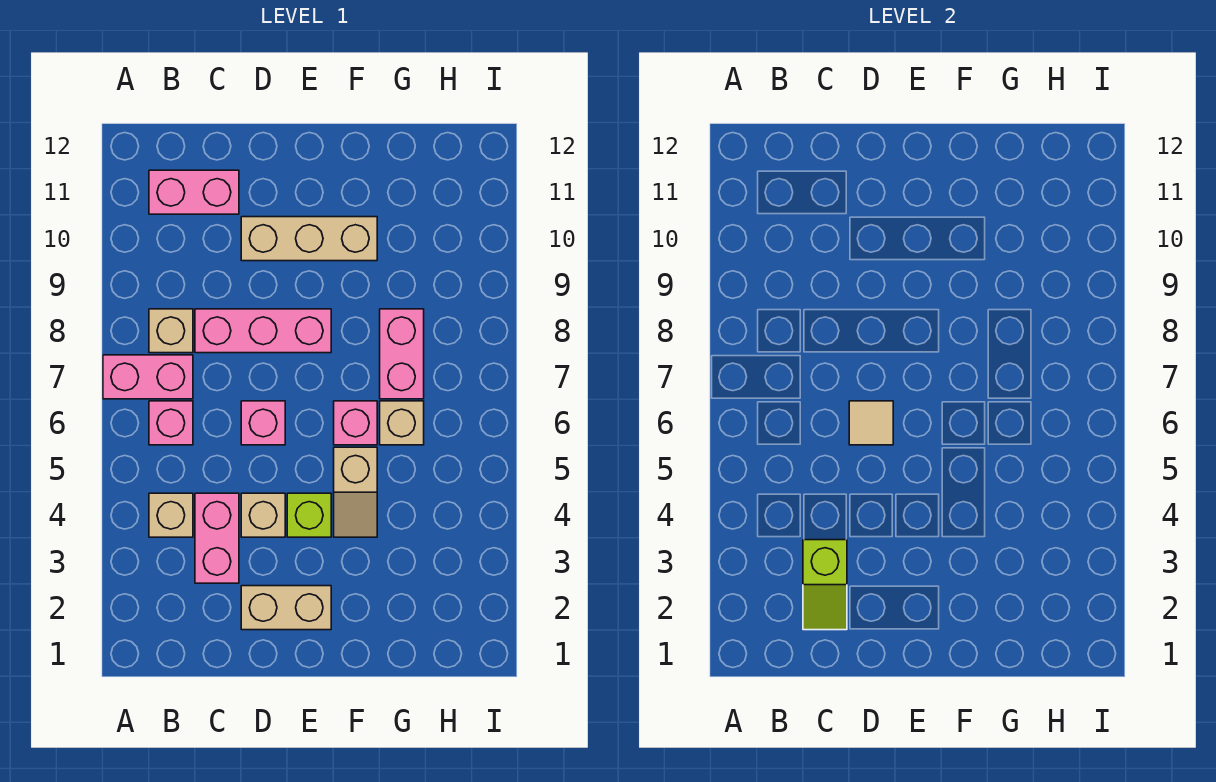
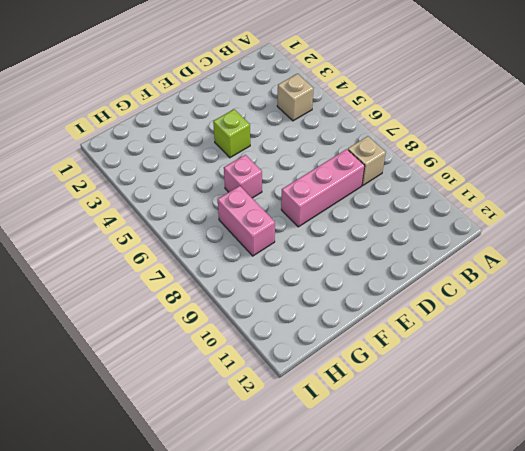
none -> pink brick A7:B7 level 1
none -> pink brick B6 level 1
none -> pink brick B11:C11 level 1

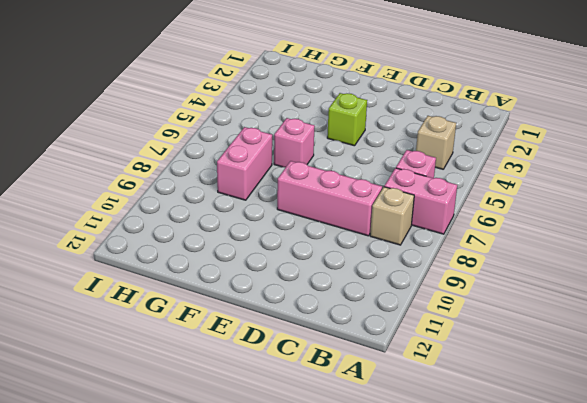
none -> pink brick B11:C11 level 1
none -> pink brick C3:C4 level 1
none -> tan brick D2:E2 level 1

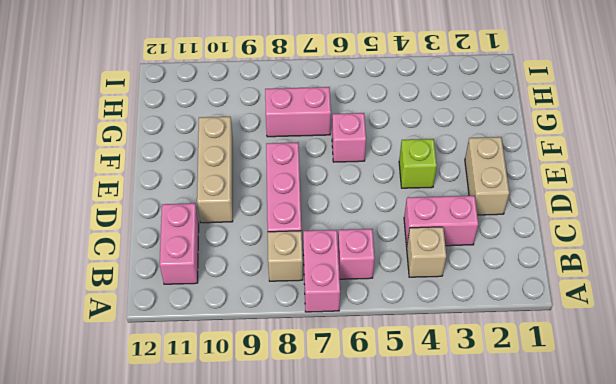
none -> tan brick D4 level 1
none -> pink brick D6 level 1
none -> tan slope F4:F5 level 1 top 5

